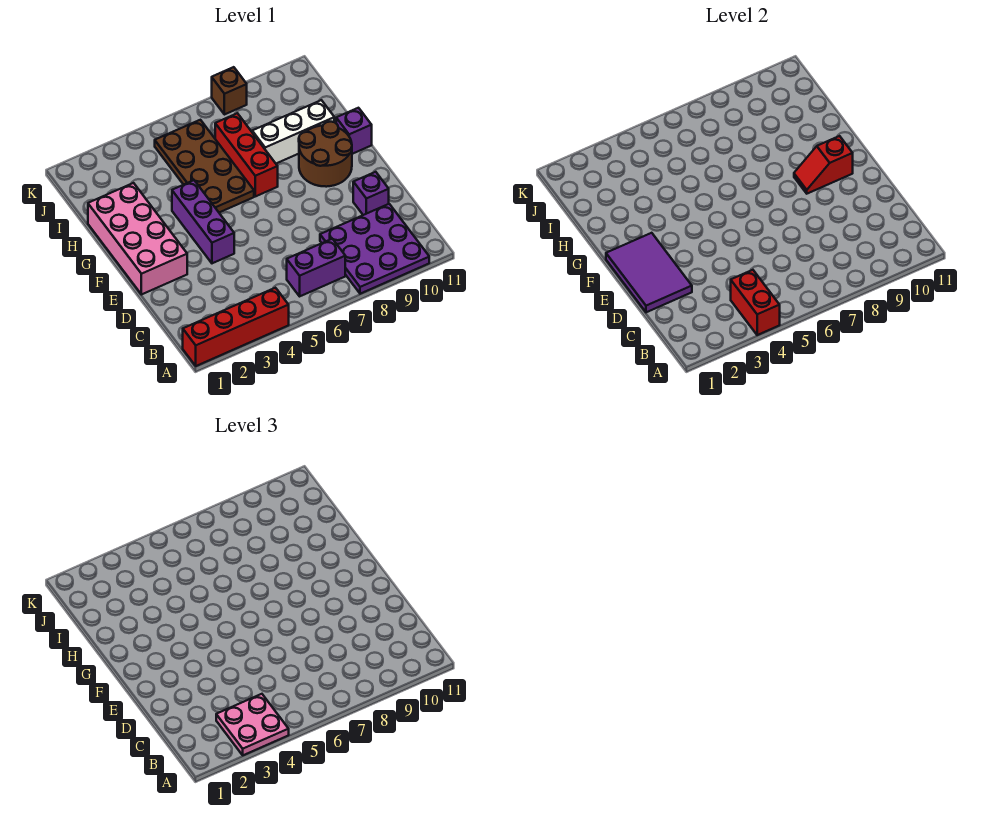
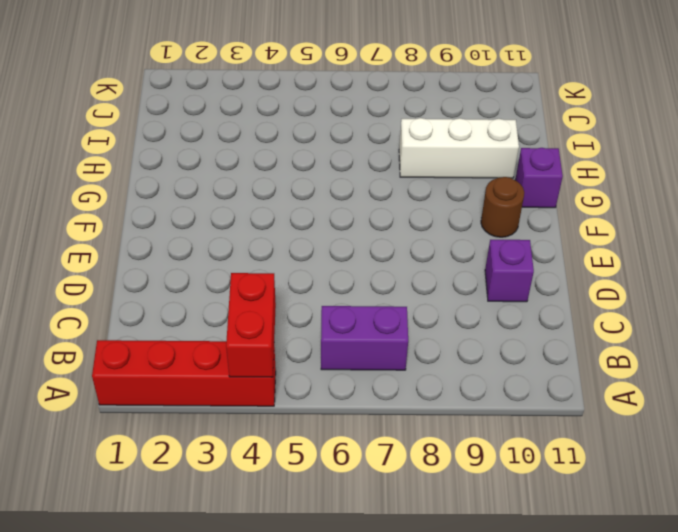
brown round brick F10 level 1 -> brown round brick F9:G10 level 1
none -> purple plate A8:C10 level 1
none -> pink brick E1:H2 level 1
none -> purple brick E4:G4 level 1

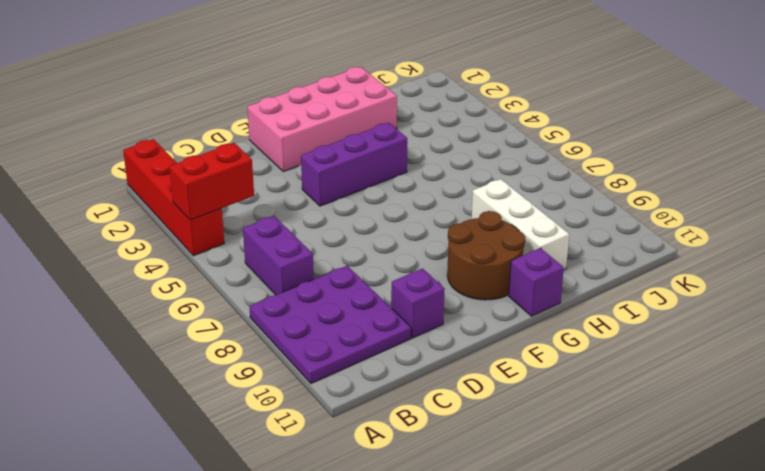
none -> brown plate G5:J6 level 1
none -> red brick G7:I7 level 1
none -> brown brick K8 level 1

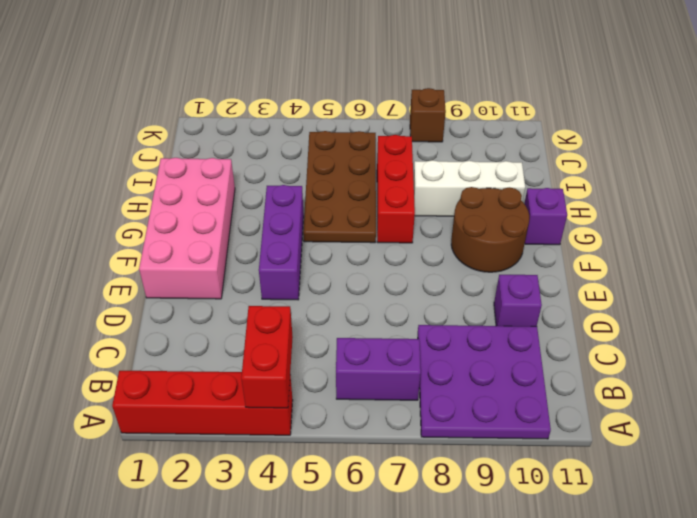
none -> purple tile D1:F2 level 2
none -> red slope F9:F10 level 2 top 10
none -> pink plate A3:B4 level 3

